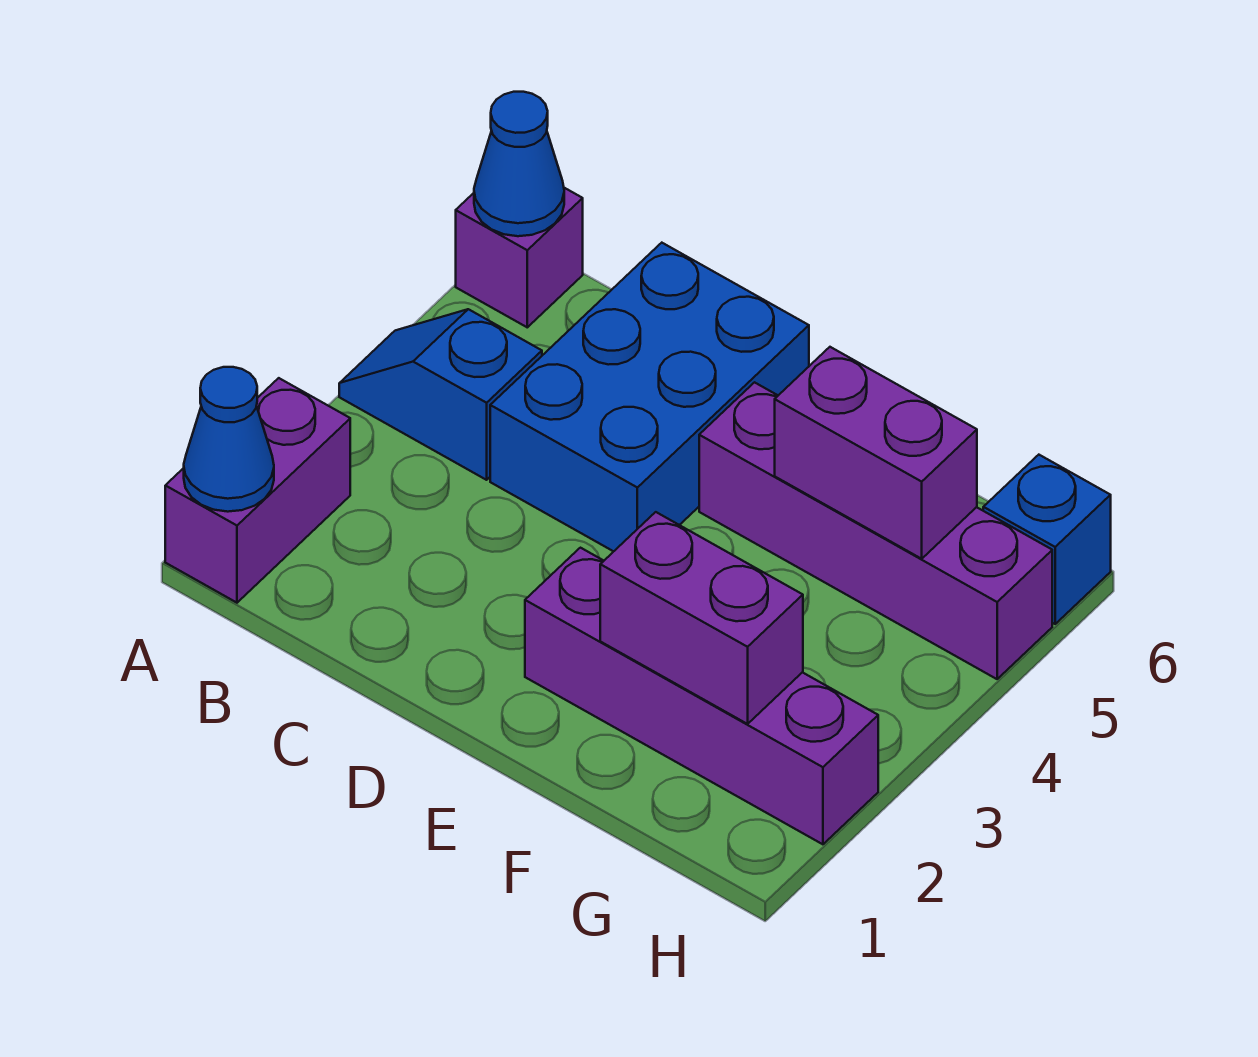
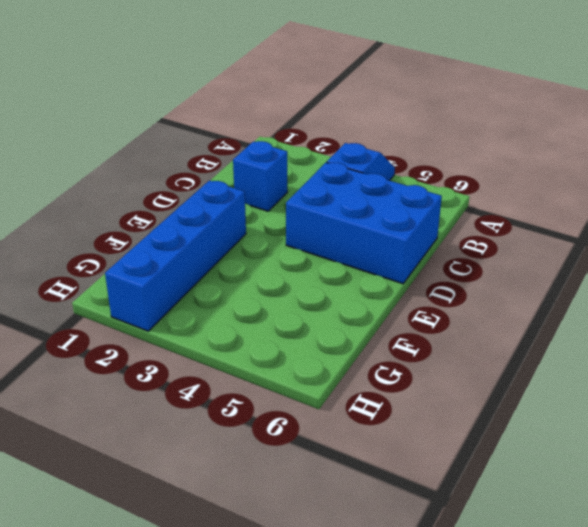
blue brick C2 level 1 -> blue brick H6 level 1
blue brick E2:H2 level 1 -> purple brick E2:H2 level 1
none -> purple brick A1:A2 level 1
none -> purple brick A6 level 1

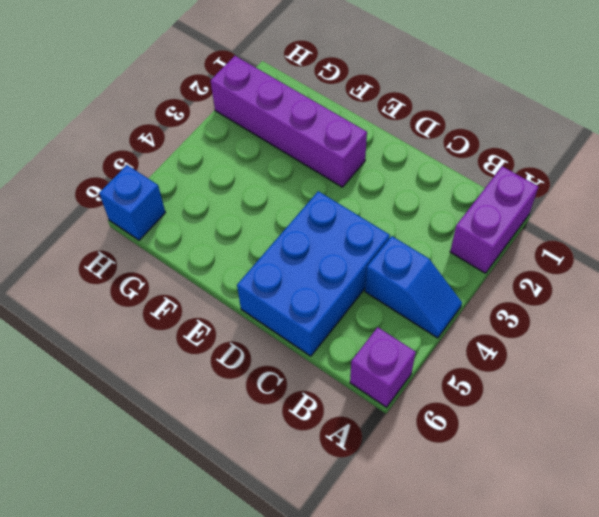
none -> purple brick E5:H5 level 1
none -> blue cone A1 level 2

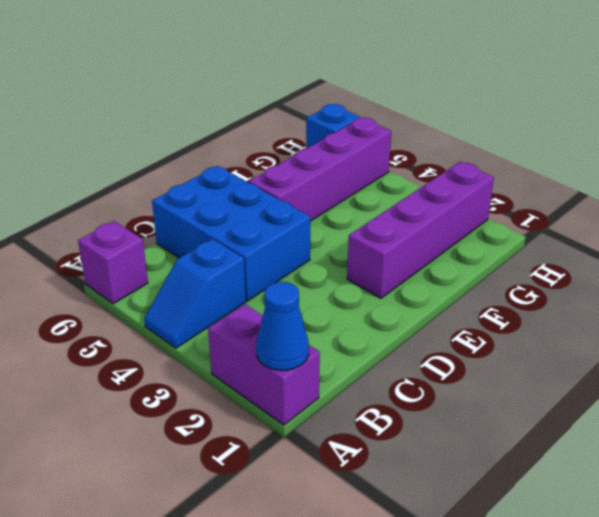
none -> blue cone A6 level 2
none -> purple brick F2:G2 level 2

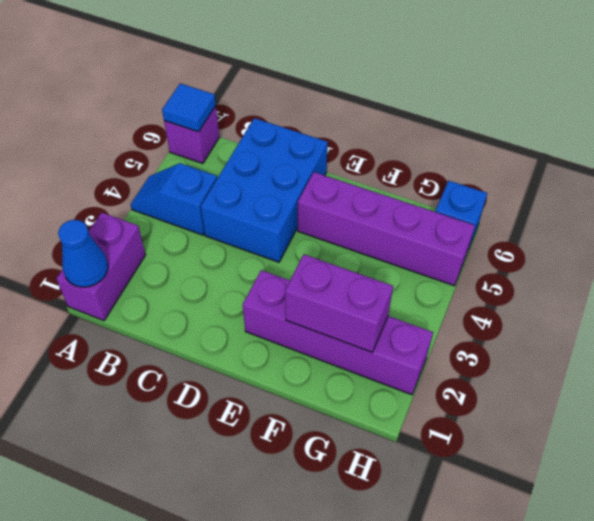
blue tile A6 level 2 -> blue cone A6 level 2
none -> purple brick F5:G5 level 2

